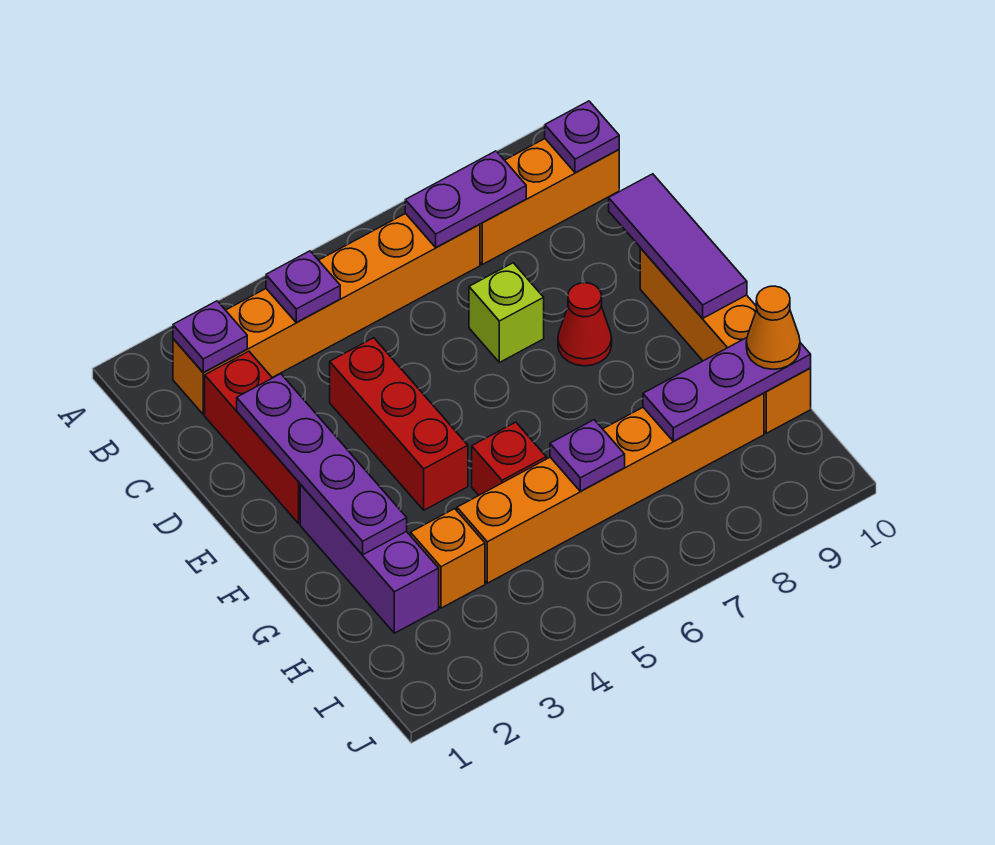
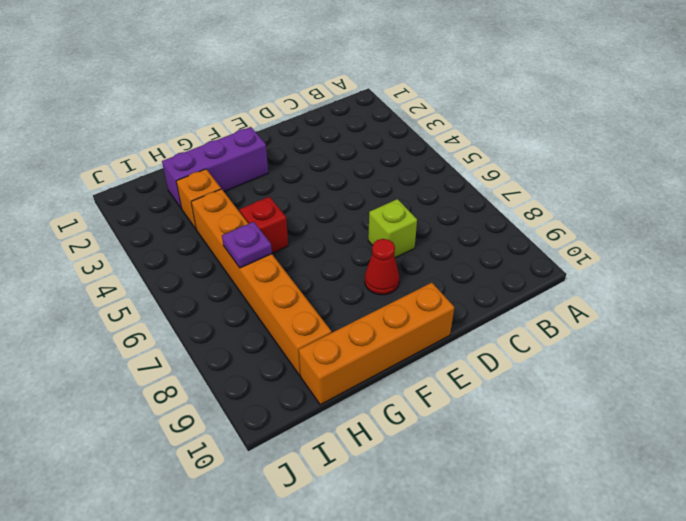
none -> orange brick B2:B7 level 1
none -> orange brick B8:B10 level 1
none -> red brick C2:E2 level 1

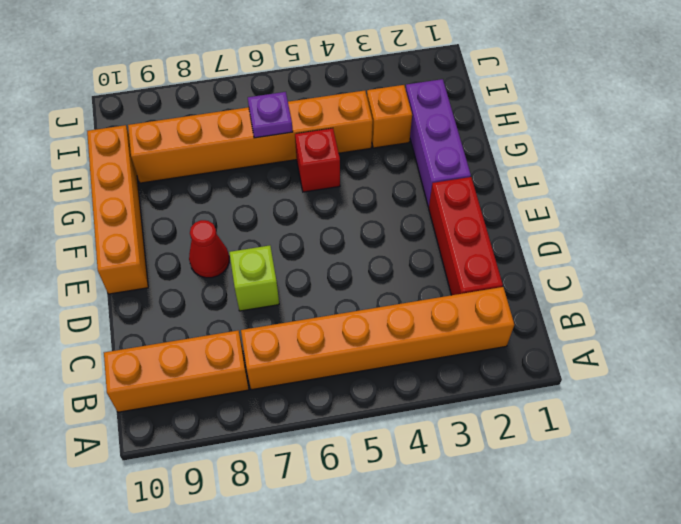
none -> red brick D4:F4 level 1
none -> purple plate B2 level 2
none -> purple plate B4 level 2

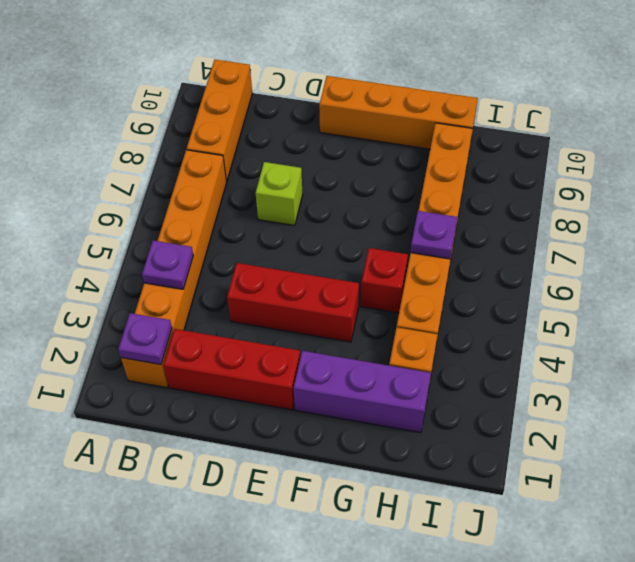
none -> red cone E8 level 1
none -> purple plate B7:B8 level 2
none -> purple plate B10 level 2

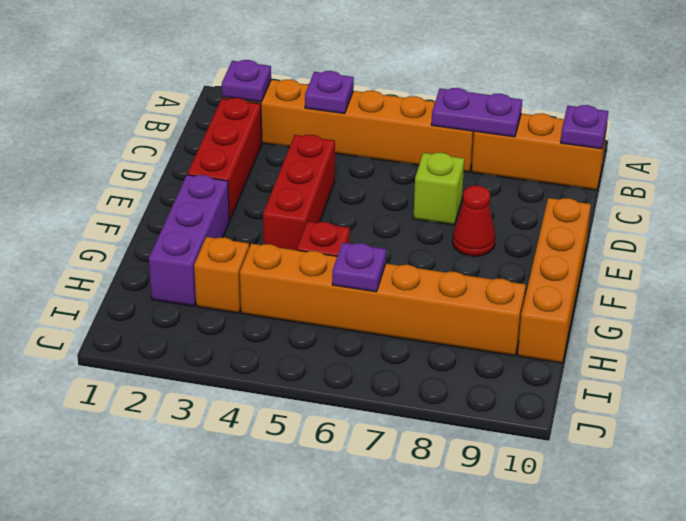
none -> purple plate D2:G2 level 2
none -> purple tile D10:F10 level 2
none -> purple plate H8:H10 level 2

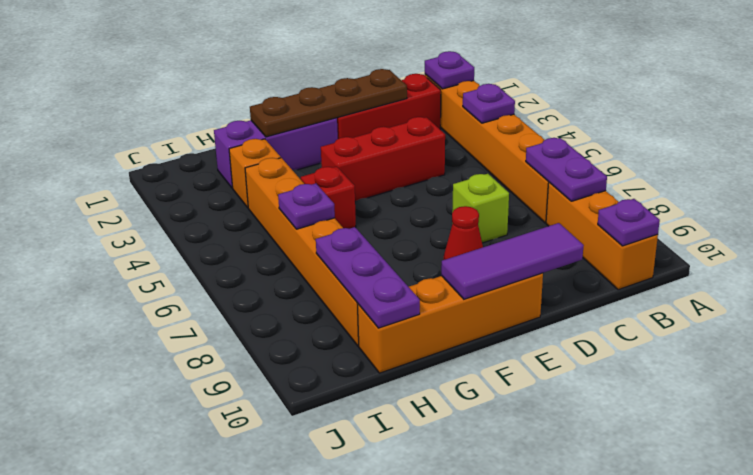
brown plate D2:G2 level 2 -> purple plate D2:G2 level 2
none -> orange cone H10 level 3

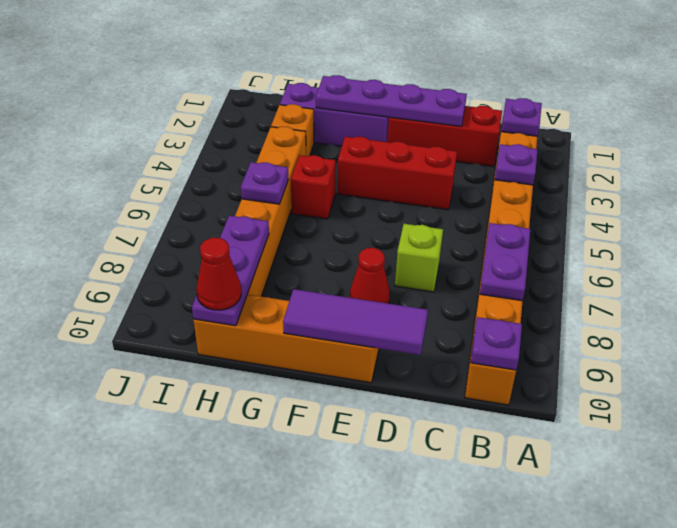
red cone H10 level 3 -> orange cone H10 level 3

